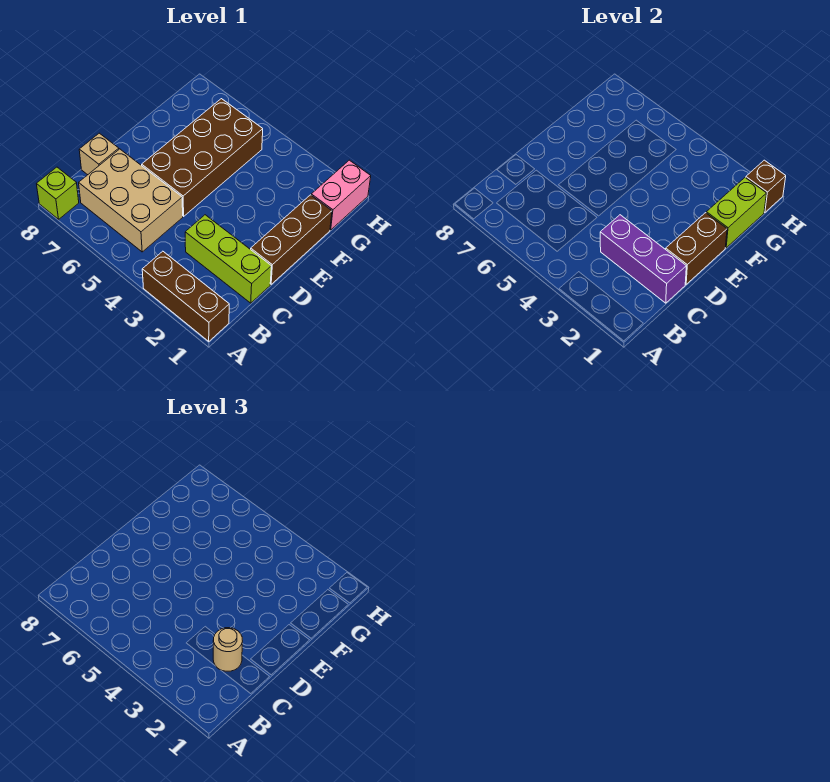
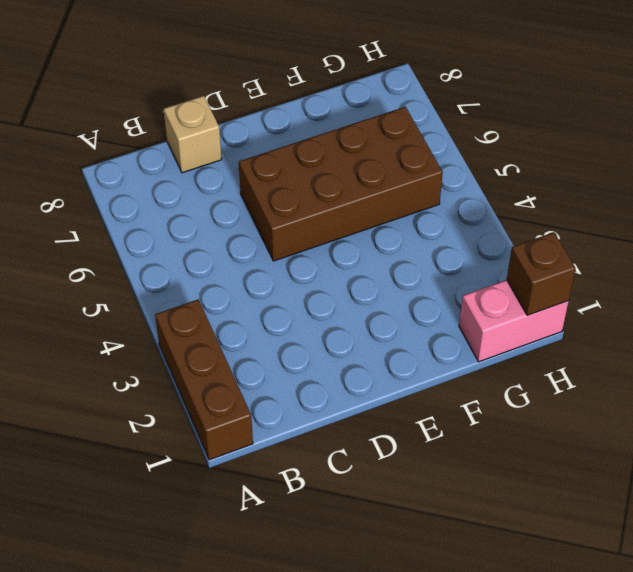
none -> lime brick A8 level 1
none -> tan brick B5:C7 level 1
none -> lime brick C1:C3 level 1

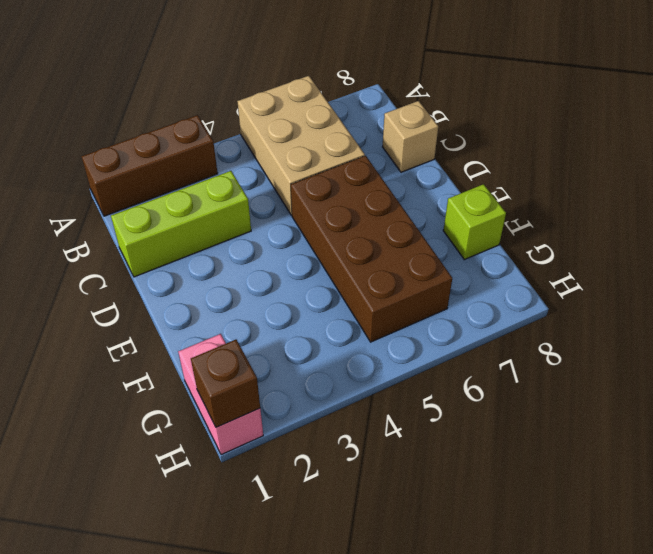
tan brick A5:C6 level 1 -> tan brick B5:C7 level 1
lime brick F8 level 1 -> lime brick A8 level 1
none -> brown brick D1:F1 level 1
none -> purple brick C1:C3 level 2
none -> brown brick D1:E1 level 2

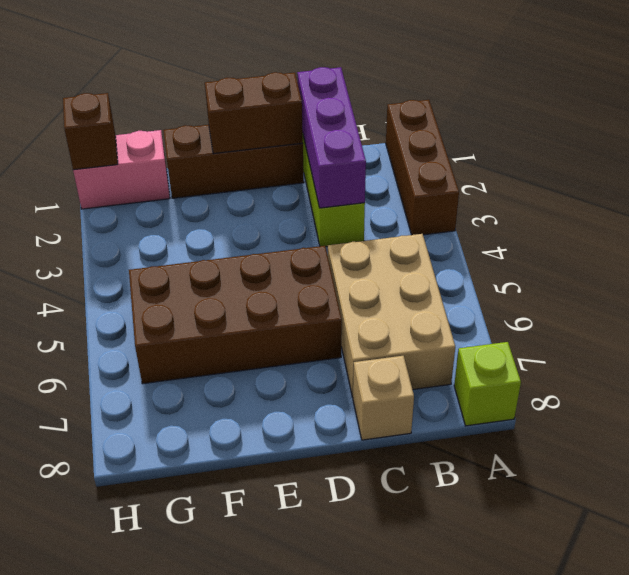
none -> lime brick F1:G1 level 2
none -> tan round brick C2 level 3

